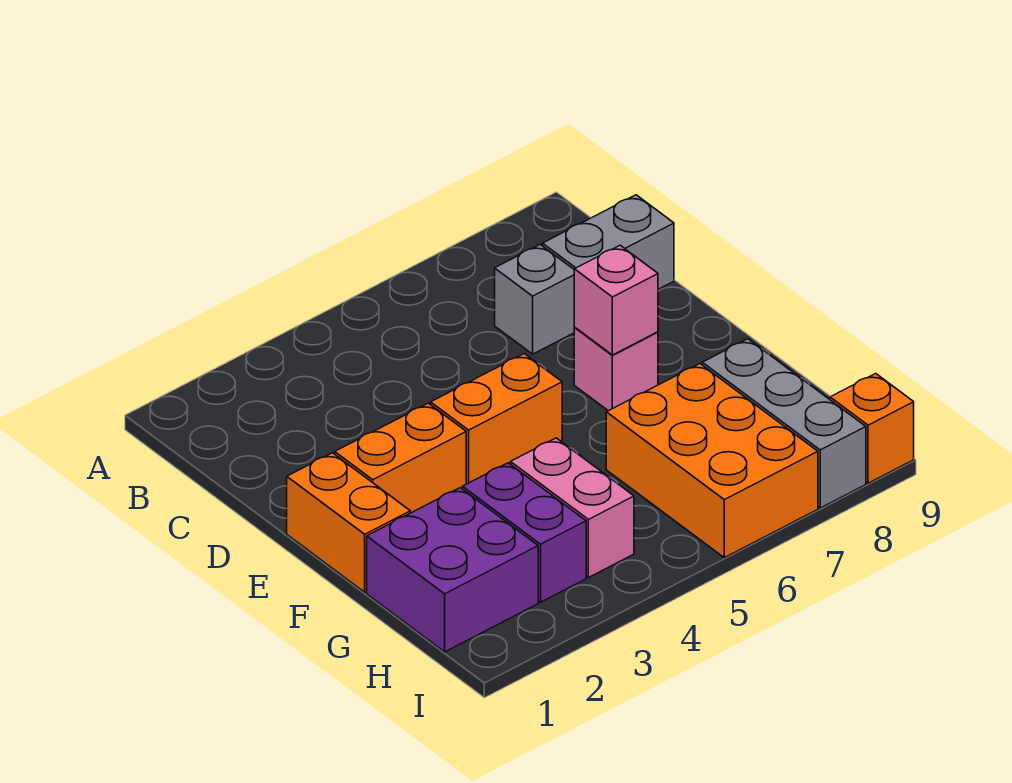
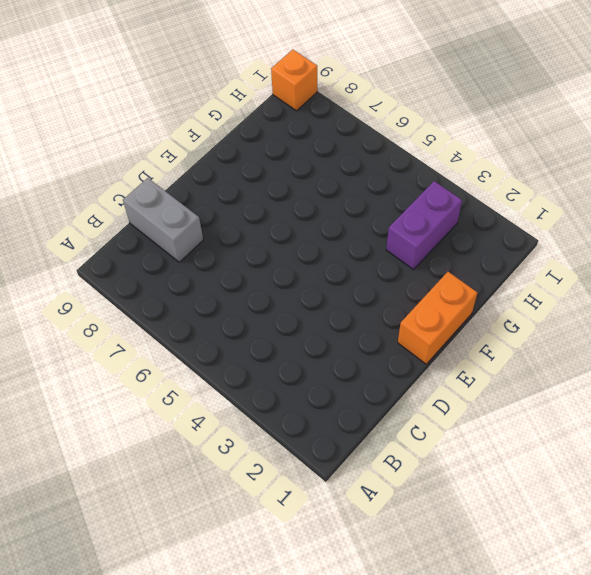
none -> grey brick C7 level 1
none -> orange brick E2:E3 level 1
none -> orange brick E4:E5 level 1

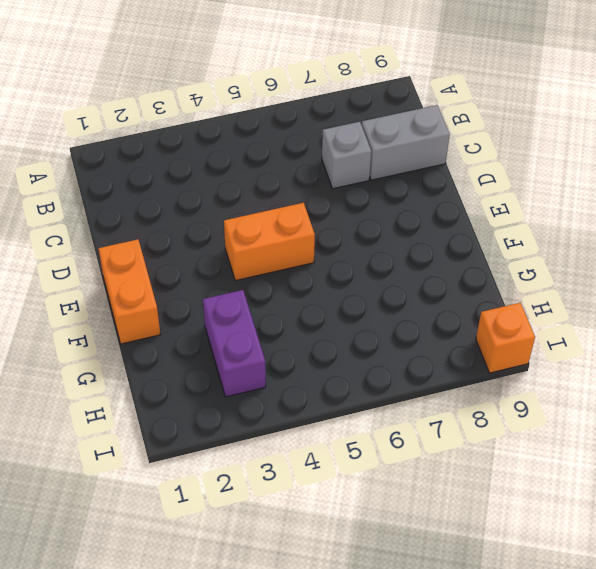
none -> orange brick E2:E3 level 1
none -> pink brick E7 level 1
none -> purple brick G1:H2 level 1

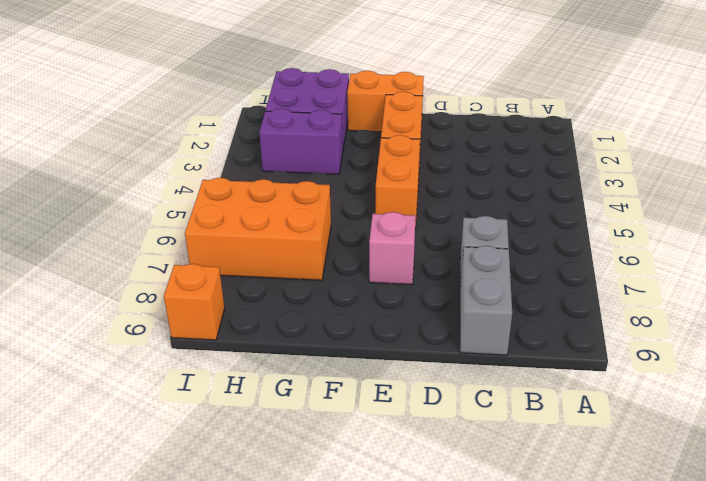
none -> pink brick G4:H4 level 1
none -> grey brick G8:I8 level 1
none -> pink brick E7 level 2

